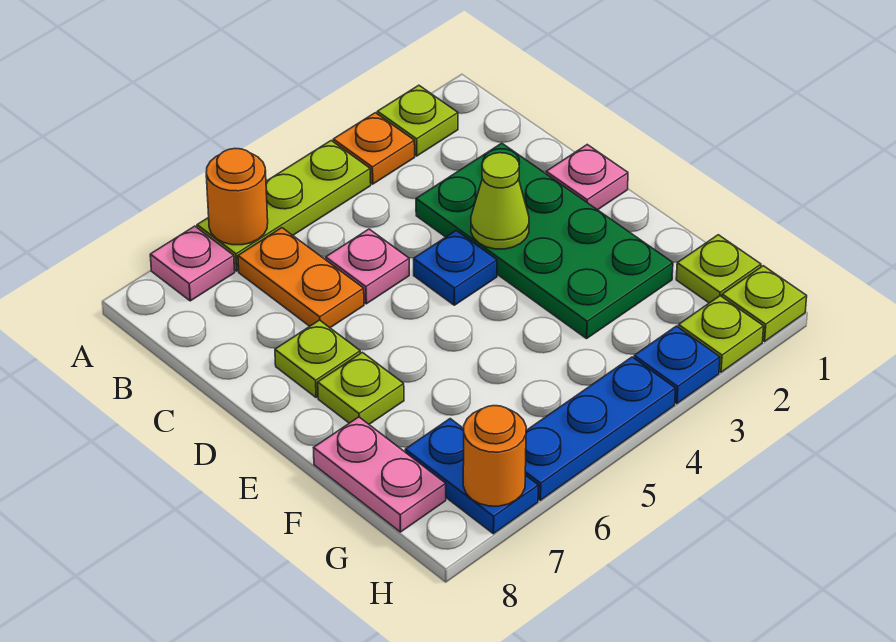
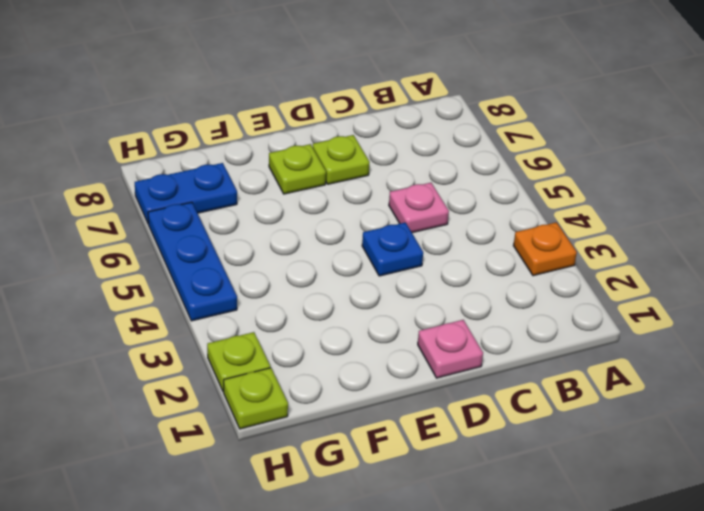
none -> lime plate A2 level 1
none -> lime plate A4:A6 level 1
none -> pink plate A7 level 1

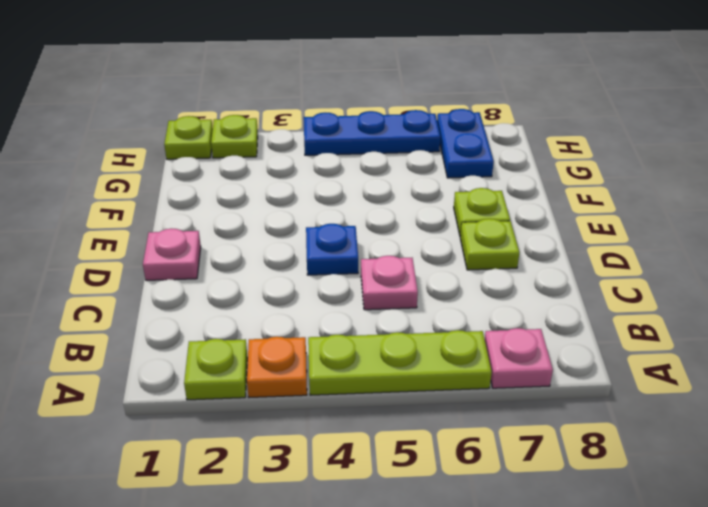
none -> orange plate B6:C6 level 1
none -> green plate C2:F3 level 1
none -> pink plate F8:G8 level 1

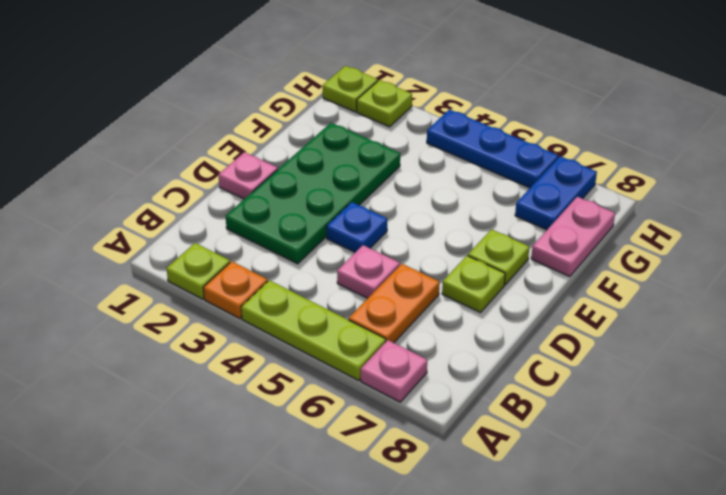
none -> lime plate G1 level 1
none -> blue plate H3 level 1
none -> orange round brick A6 level 2

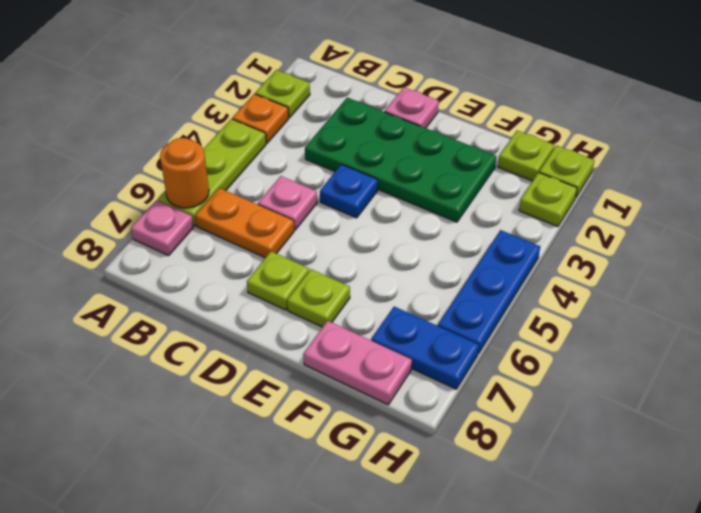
none -> blue plate H3 level 1
none -> lime cone D3 level 2
none -> orange round brick H7 level 2

